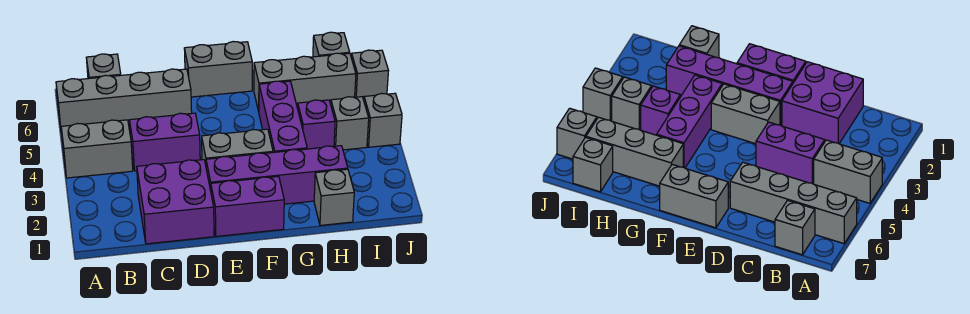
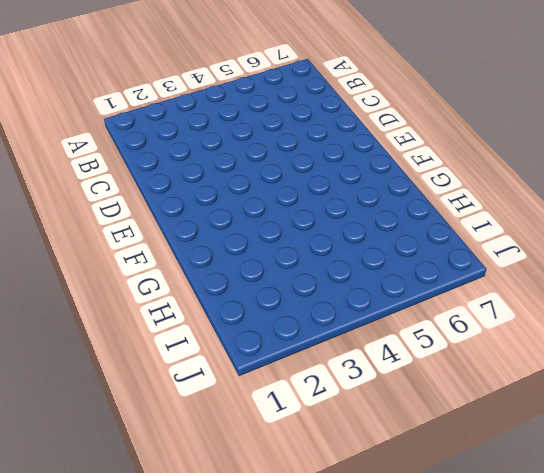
none -> grey brick A4:B4 level 1
none -> grey brick A6:D6 level 1
none -> grey brick B7 level 1

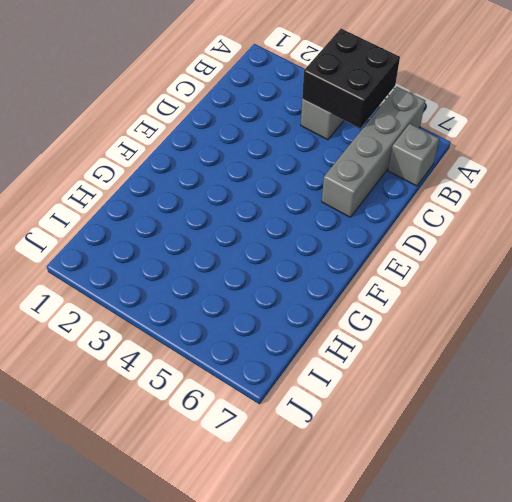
black brick A4:B5 level 2 -> none
none -> purple brick C1:D2 level 1
none -> purple brick C4:D4 level 1
none -> purple brick E1:F1 level 1

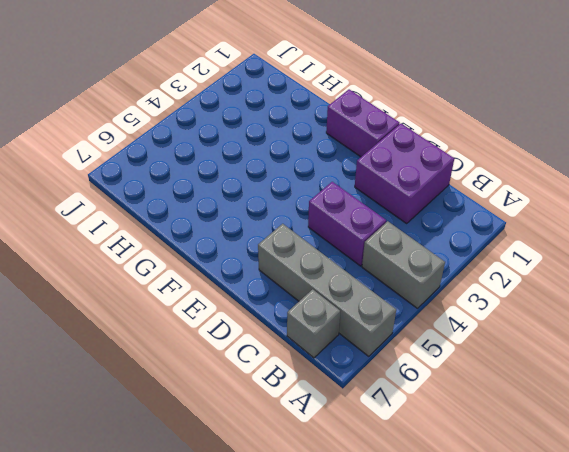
none -> purple brick E2:H2 level 1
none -> grey brick E3:F3 level 1
none -> grey brick E7:F7 level 1

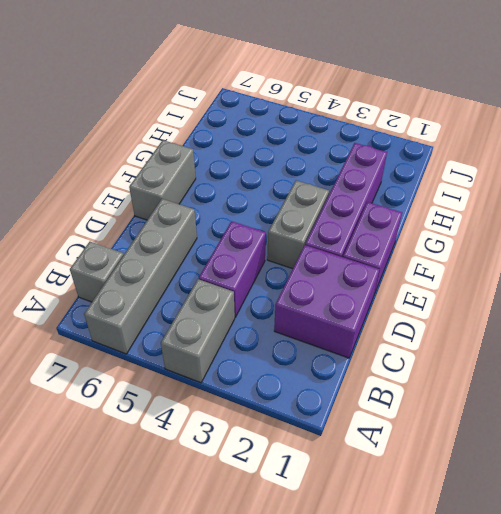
none -> purple brick G3:G5 level 1
none -> grey brick G6:I6 level 1
none -> grey brick H1 level 1

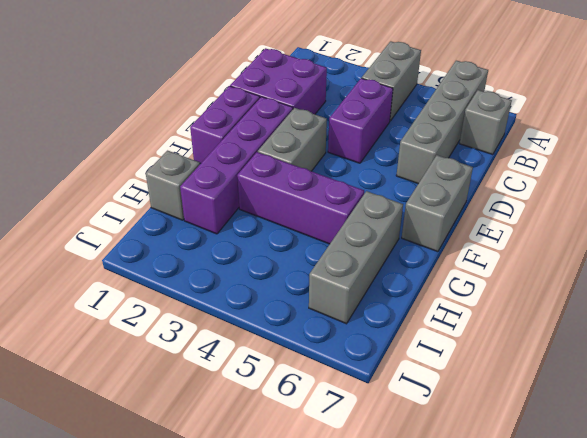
none -> purple brick H4 level 1
none -> grey brick I4 level 1
none -> grey brick I7 level 1

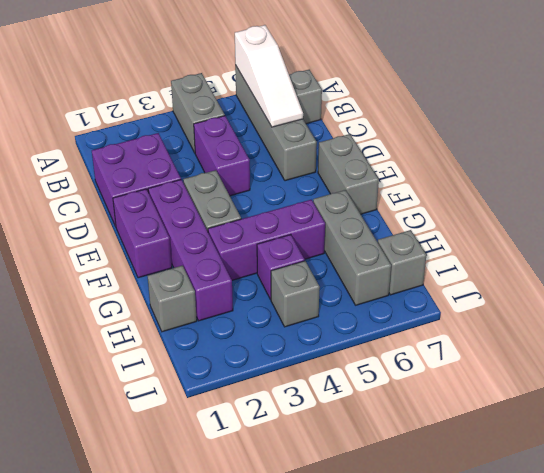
white slope A6:C6 level 2 top A -> none
none -> grey brick J4 level 1
none -> grey brick J6 level 1

